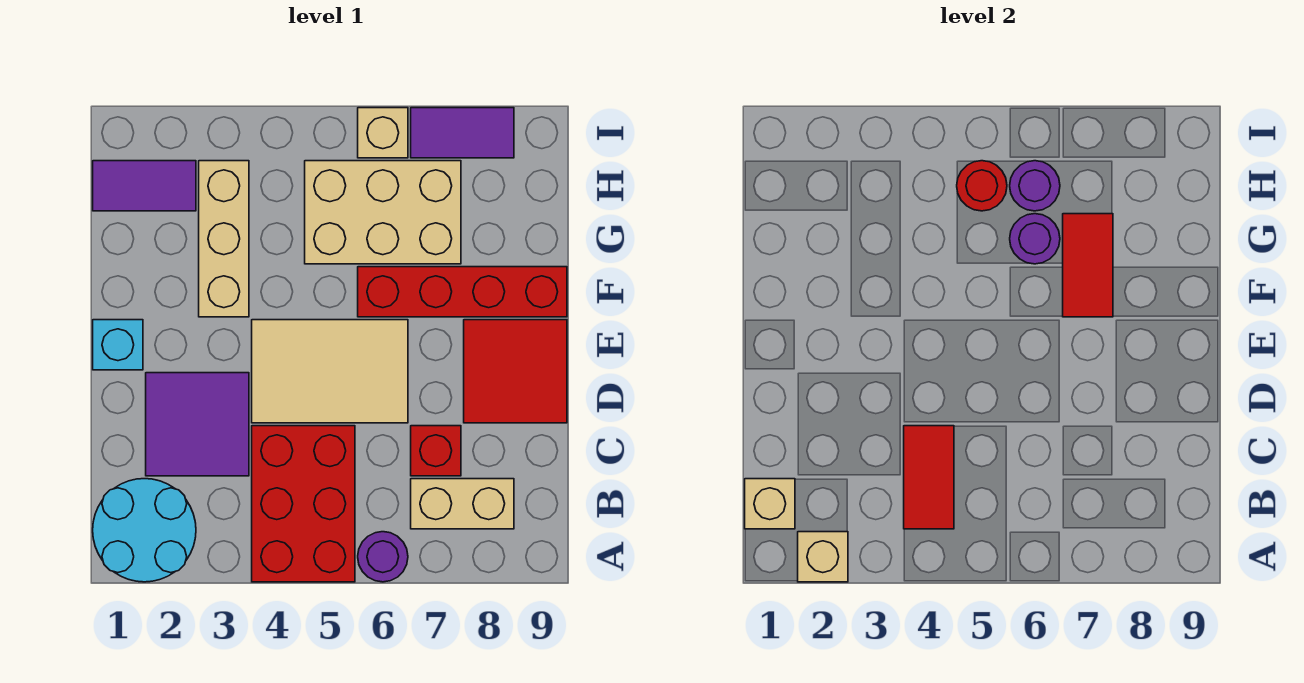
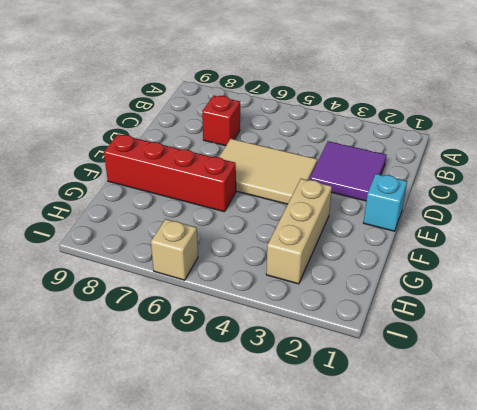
none -> cyan round brick A1:B2 level 1
none -> red brick A4:C5 level 1
none -> purple round brick A6 level 1

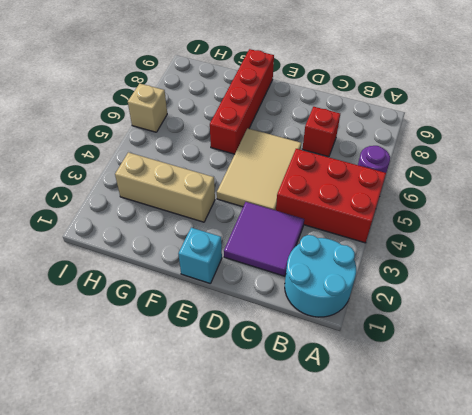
none -> tan brick B7:B8 level 1
none -> red tile D8:E9 level 1
none -> tan brick G5:H7 level 1

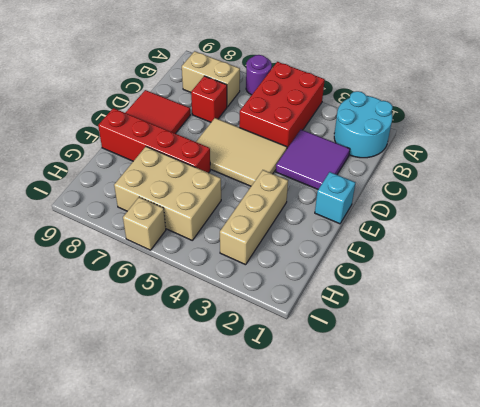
none -> purple tile H1:H2 level 1
none -> purple tile I7:I8 level 1
none -> tan brick A2 level 2

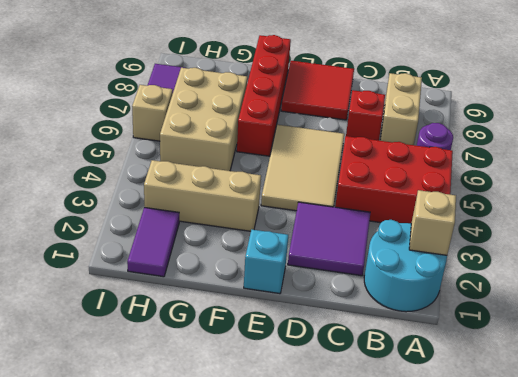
none -> tan brick B1 level 2
none -> red tile B4:C4 level 2
none -> red tile F7:G7 level 2

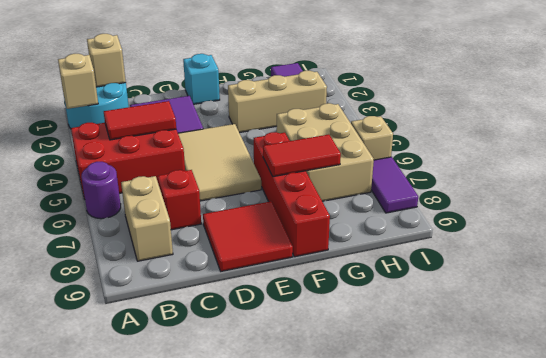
none -> purple round brick G6 level 2
none -> red round brick H5 level 2
none -> purple round brick H6 level 2

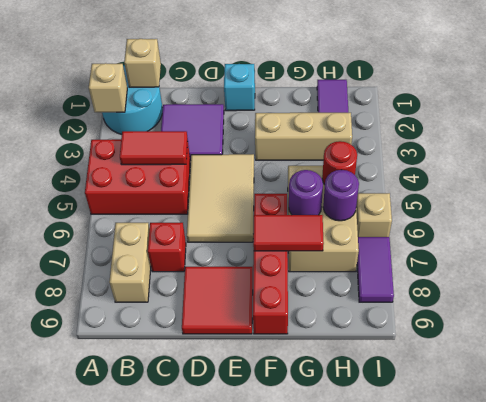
none -> purple round brick A6 level 1

